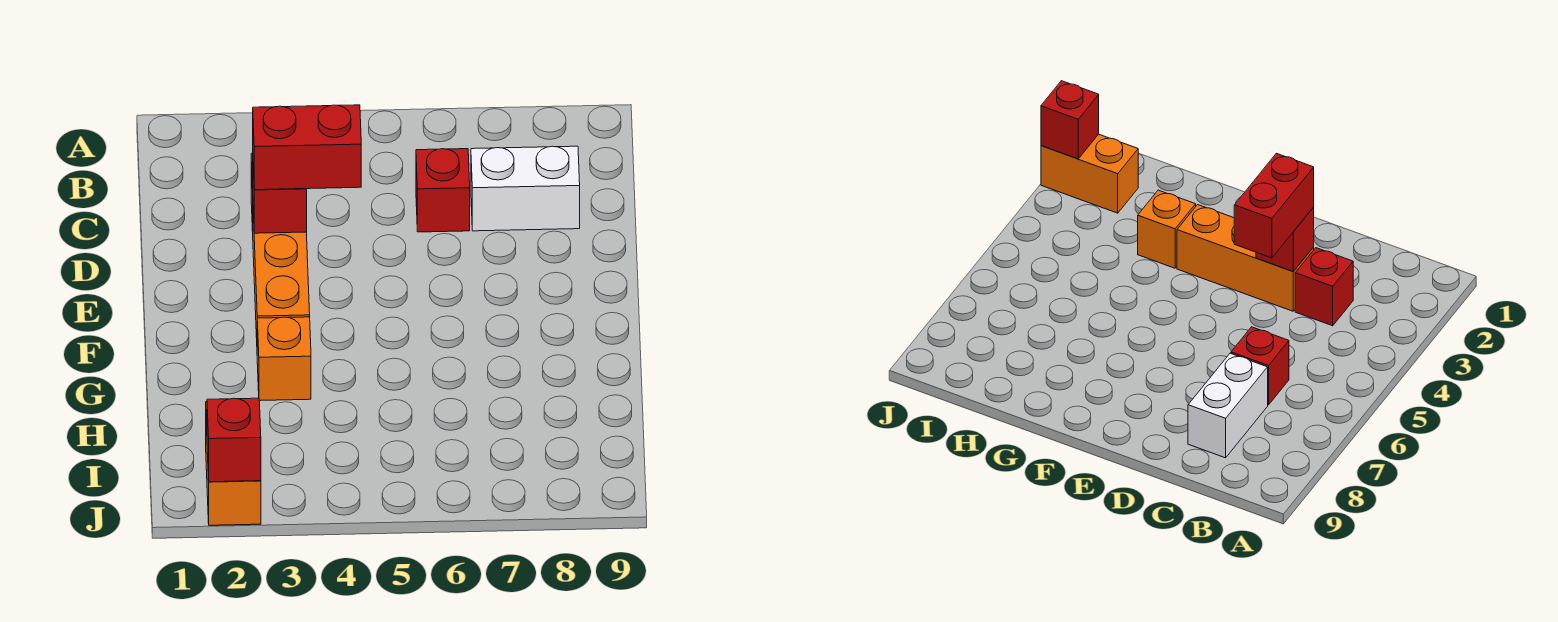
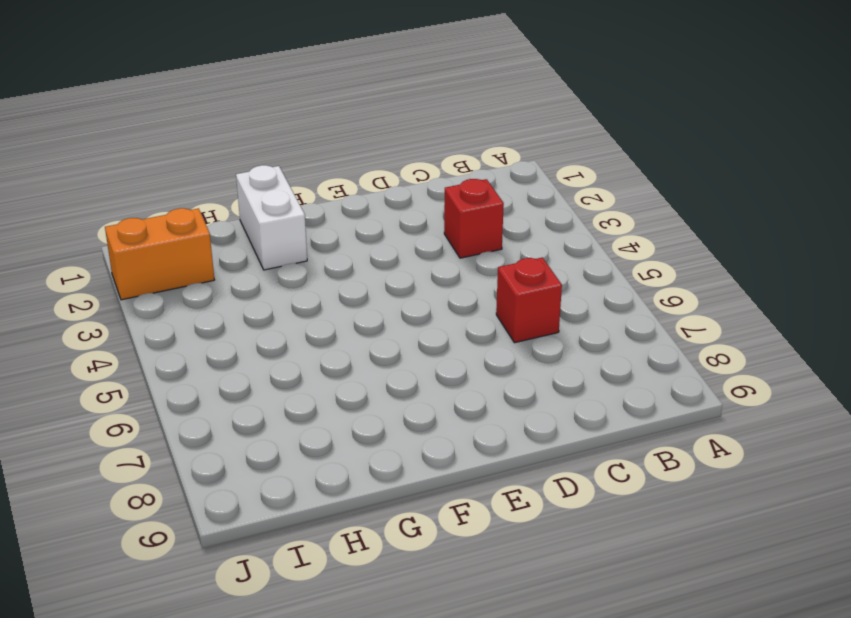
white brick G1:G2 level 1 -> white brick C7:C8 level 1
none -> orange brick D3:F3 level 1
none -> orange brick G3 level 1

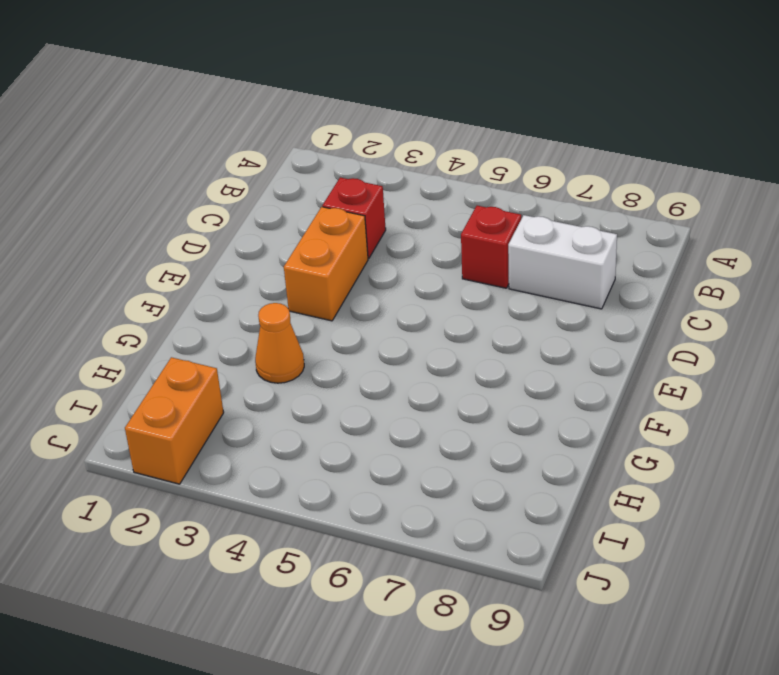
orange brick D3:E3 level 1 -> orange brick D3:F3 level 1
orange cone G3 level 1 -> orange brick G3 level 1
none -> red brick D3 level 2
none -> red brick J2 level 2

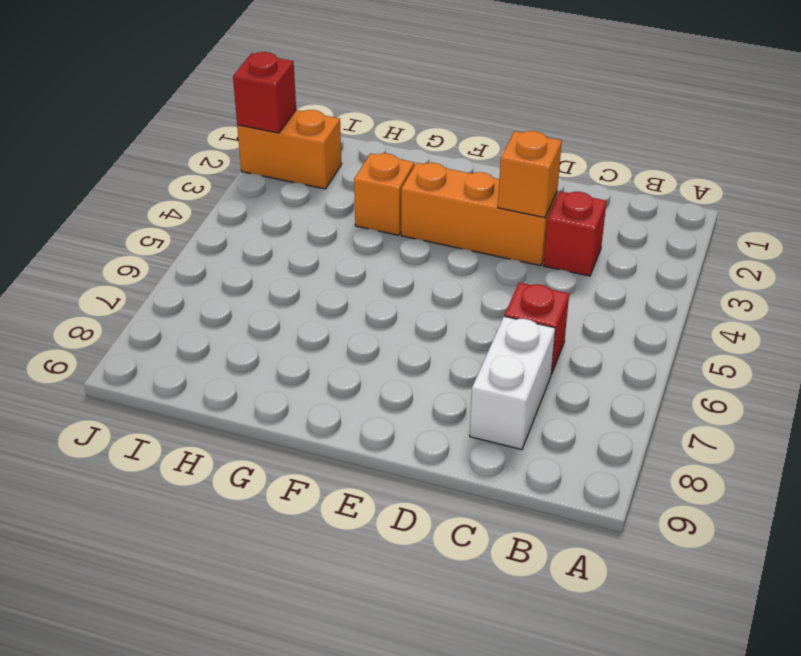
orange brick D3 level 2 -> red brick D3 level 2
none -> red brick D3:D4 level 3

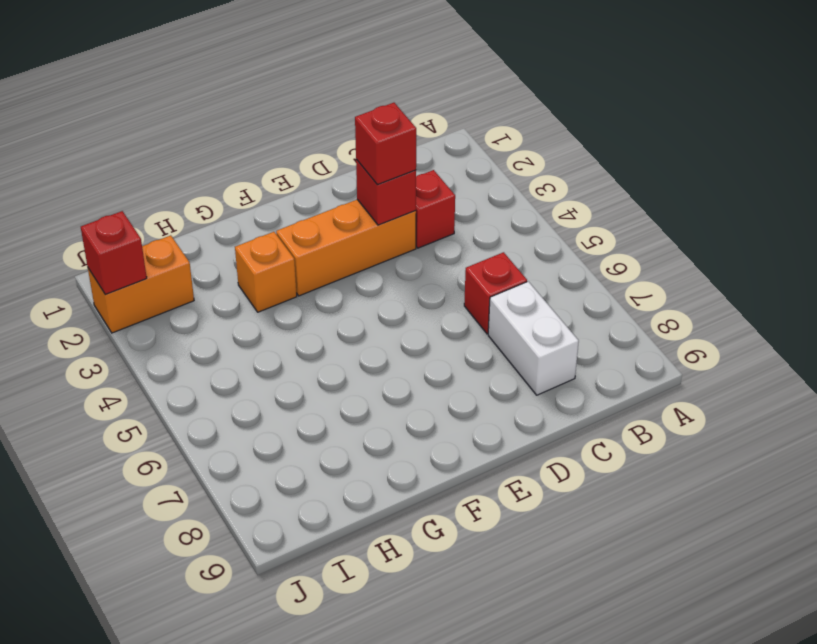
red brick D3 level 3 -> red brick D3:D4 level 3

